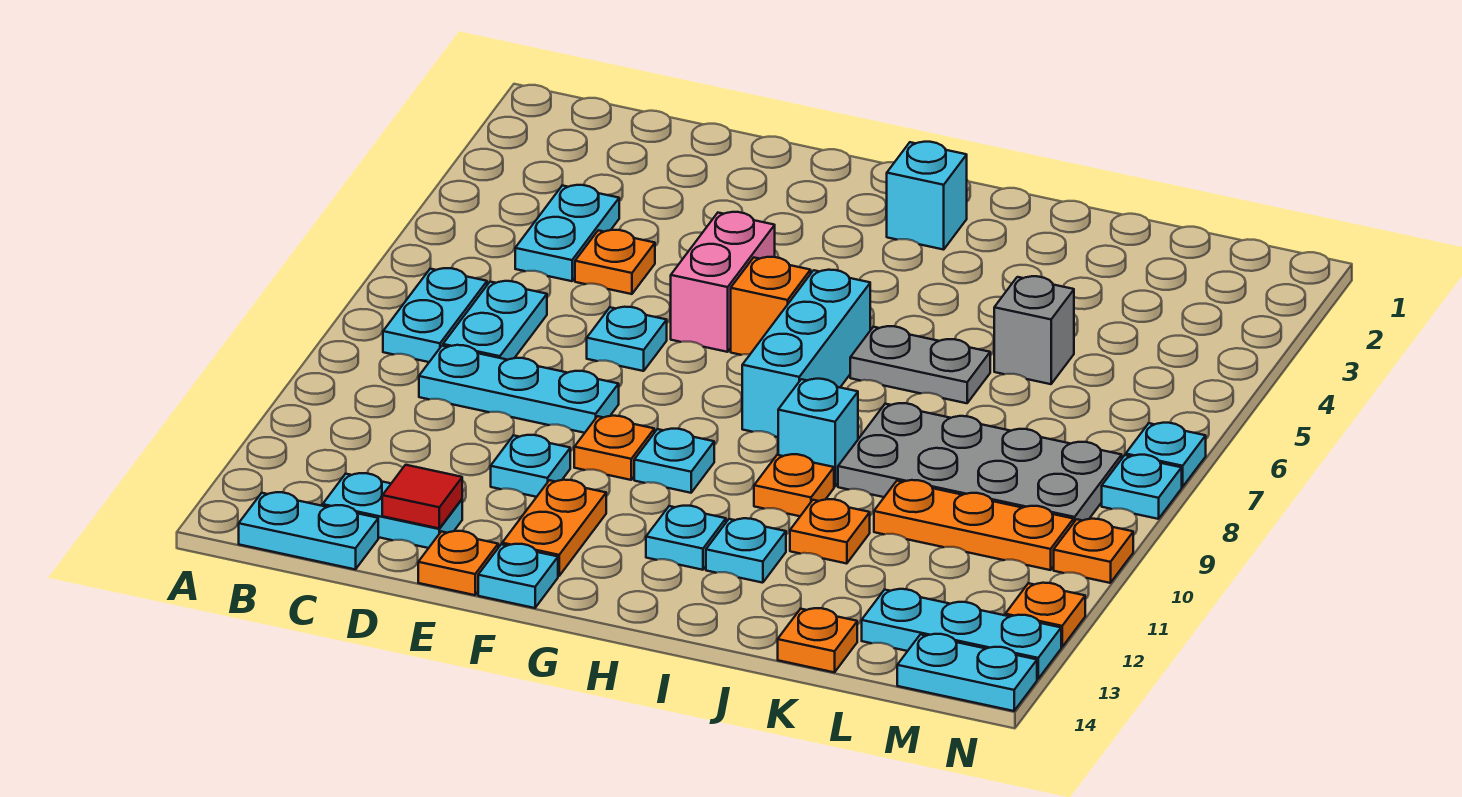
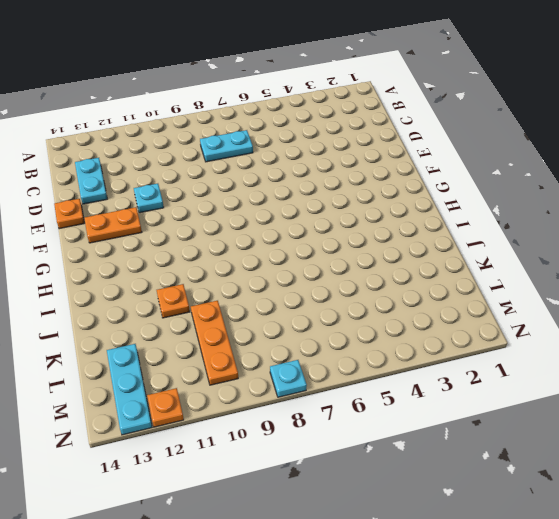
none -> cyan plate B7:B8 level 1
none -> cyan plate B14:C14 level 1
none -> cyan plate C4:C5 level 1
none -> cyan plate C9:E9 level 1

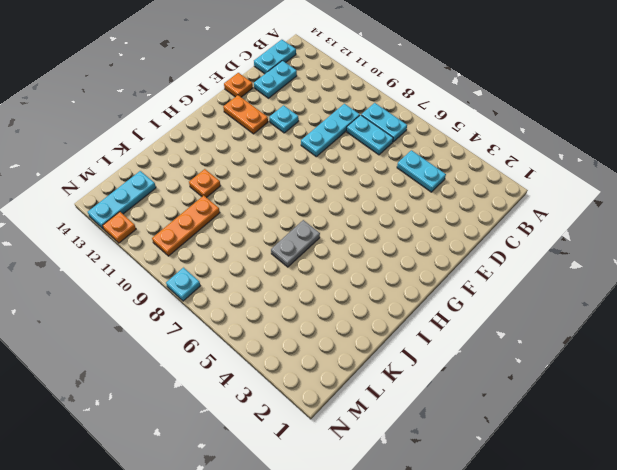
none -> orange plate D5 level 1
none -> cyan plate E7 level 1
none -> pink brick F5:F6 level 1
none -> orange plate F10 level 1

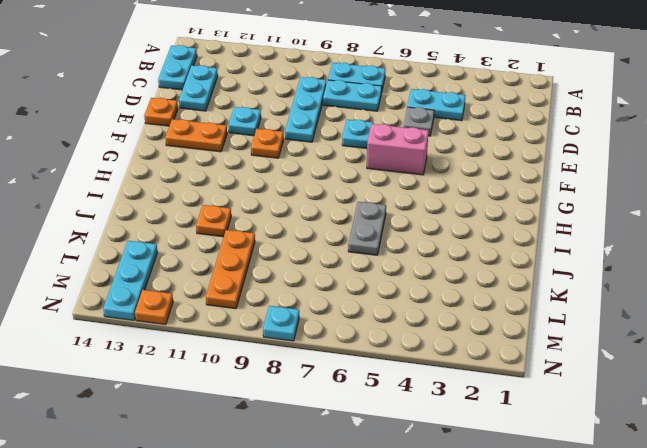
grey plate D5 level 1 -> orange plate D5 level 1
none -> cyan plate F14 level 1
none -> orange brick G6 level 1
none -> cyan plate G10 level 1
none -> cyan brick H2 level 1

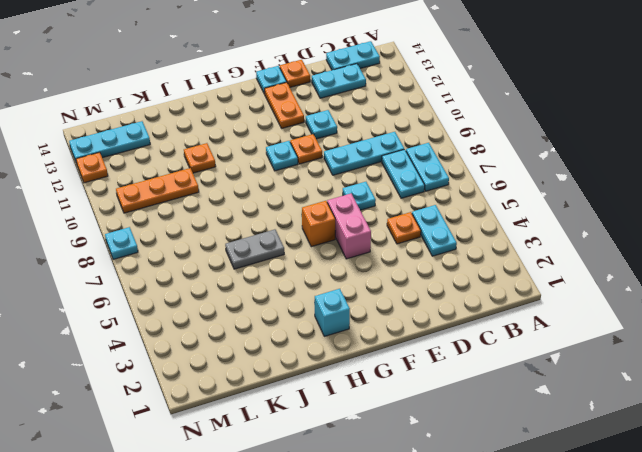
none -> cyan brick H6:H8 level 1
none -> cyan plate H12 level 1
none -> cyan brick I9 level 1
none -> orange plate I10 level 1

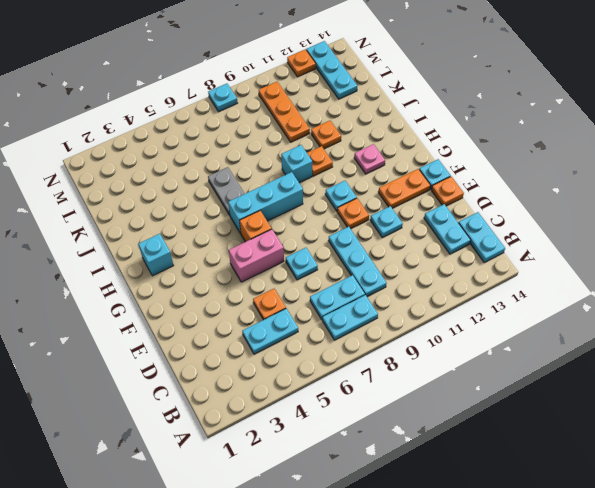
pink plate H12 level 1 -> cyan plate H12 level 1
none -> cyan plate I12 level 1
none -> grey plate J8:M9 level 1
none -> grey brick K5 level 1
none -> orange plate K14 level 1

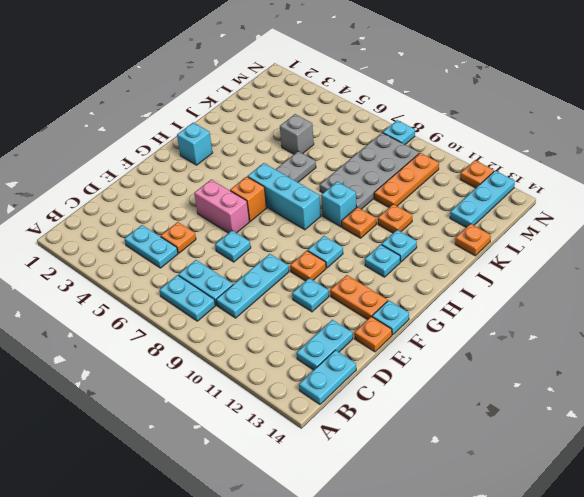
none -> cyan plate M14:N14 level 1
none -> cyan plate N7 level 1
none -> orange plate N10 level 1
none -> red tile D13 level 2

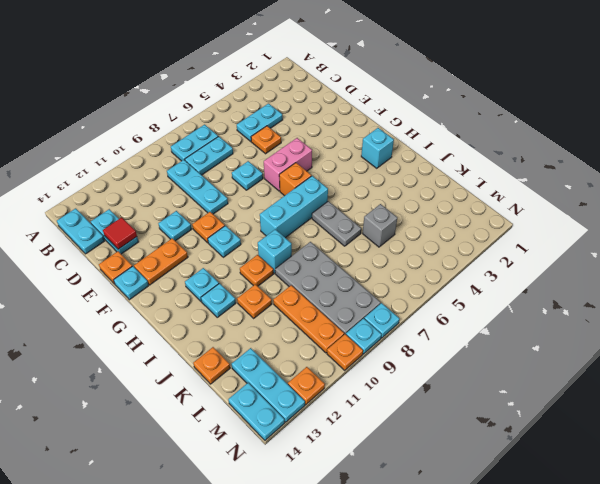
cyan plate N9 level 1 -> cyan plate N7 level 1

